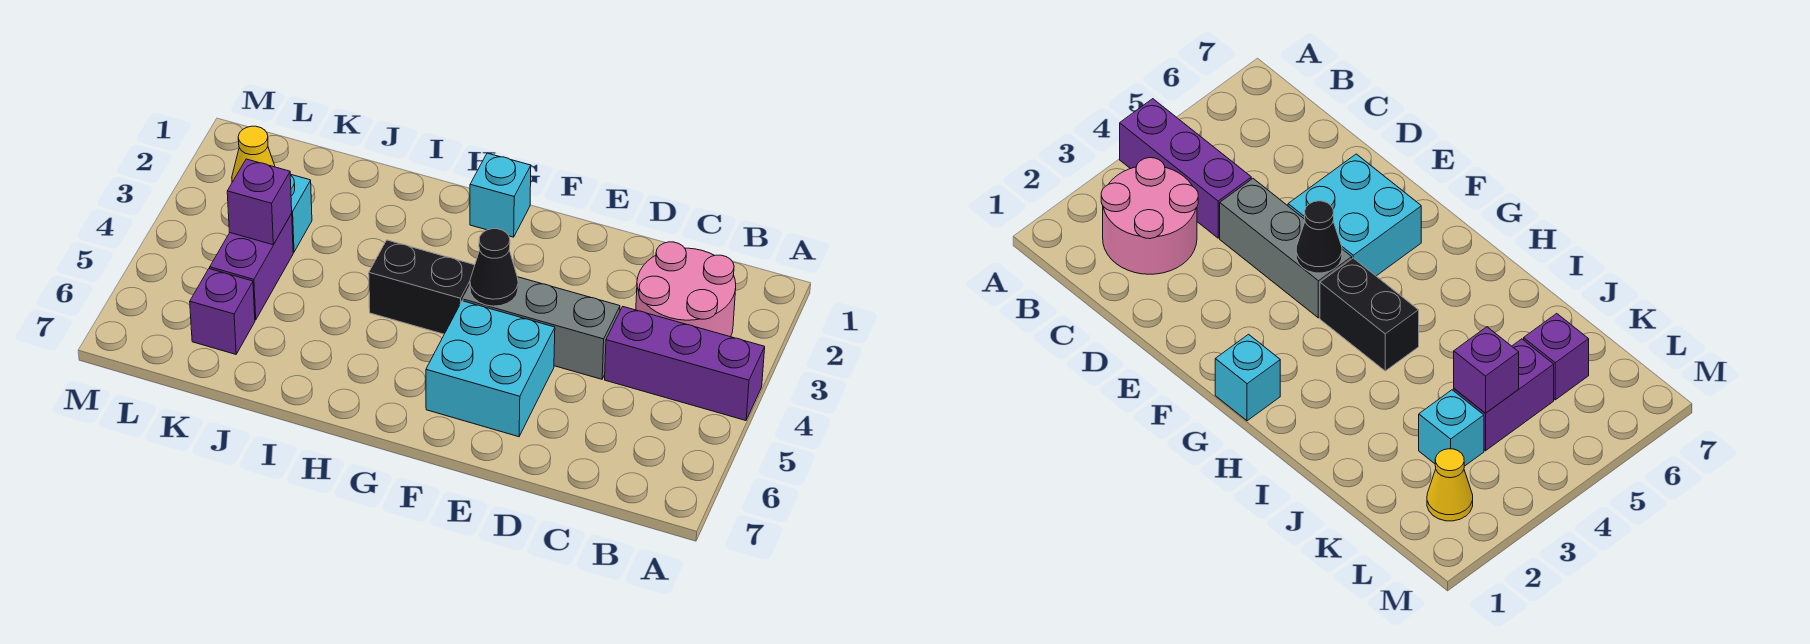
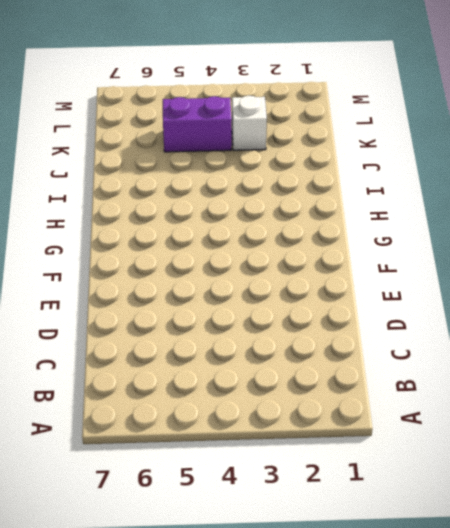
white brick K3 level 1 -> cyan brick K3 level 1
none -> purple brick A4:C4 level 1
none -> pink round brick B2:C3 level 1
none -> grey brick D4:F4 level 1

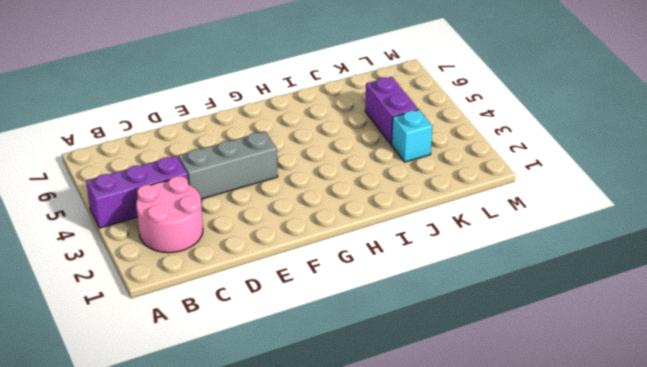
none -> cyan brick E5:F6 level 1
none -> cyan brick G1 level 1
none -> black brick G4:H4 level 1

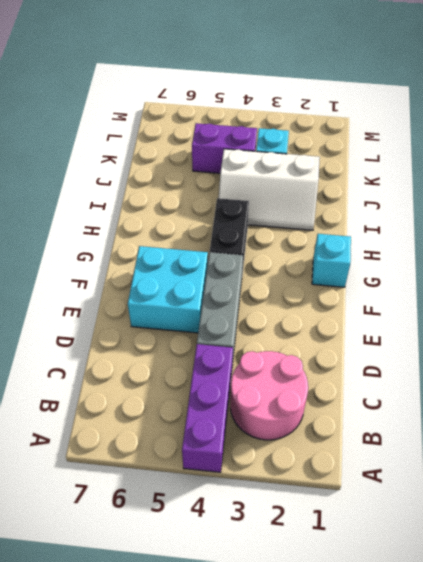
white slope I2:J4 level 1 top J -> none
none -> purple brick K6 level 1
none -> yellow cone L2 level 1
none -> black cone F4 level 2

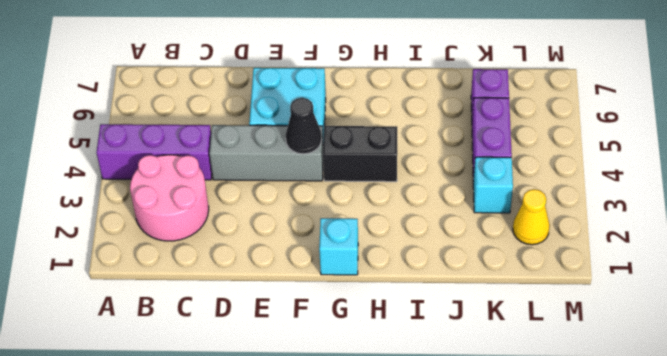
none -> purple brick K4 level 2

